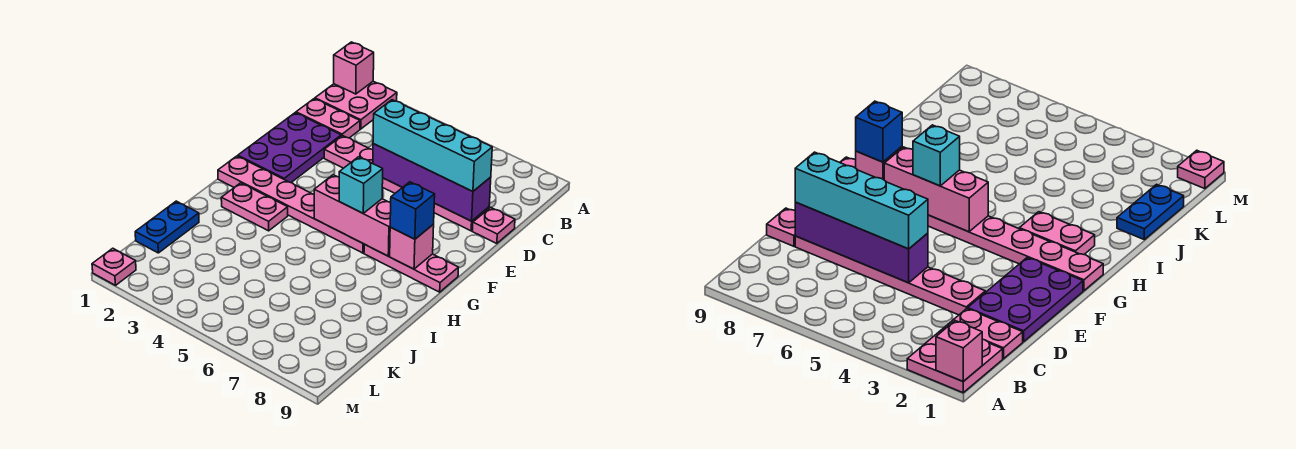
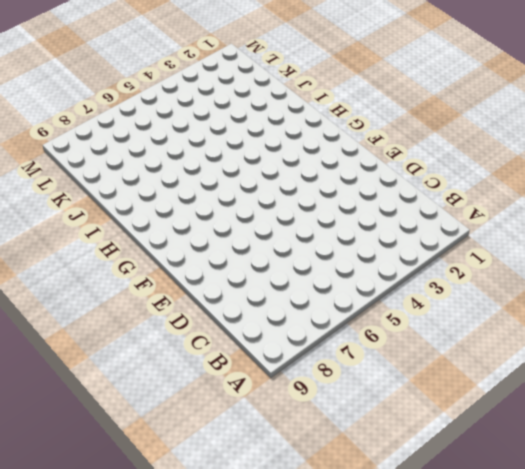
none -> pink plate A1:B2 level 1
none -> pink plate C1:C2 level 1
none -> purple plate D1:F2 level 1

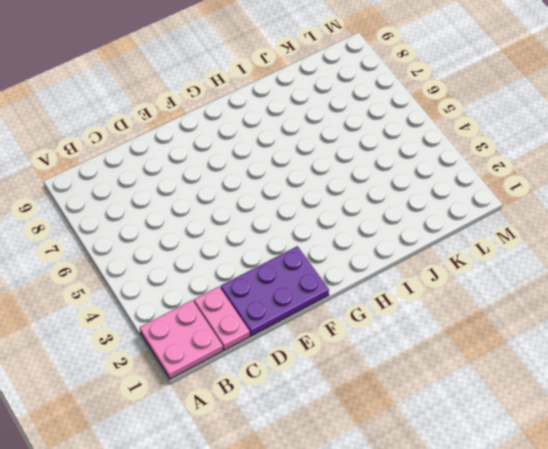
none -> pink plate D3:D8 level 1
none -> pink plate D9 level 1
none -> pink plate G1:G6 level 1

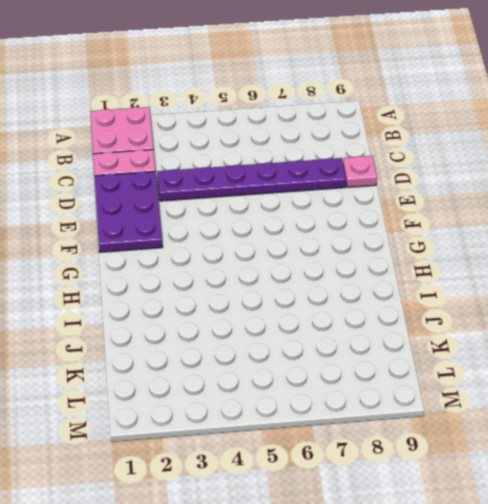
purple plate D3:D8 level 1 -> pink plate D3:D8 level 1
none -> pink plate G1:G6 level 1
none -> pink plate G7:G9 level 1
none -> pink plate H2:H3 level 1

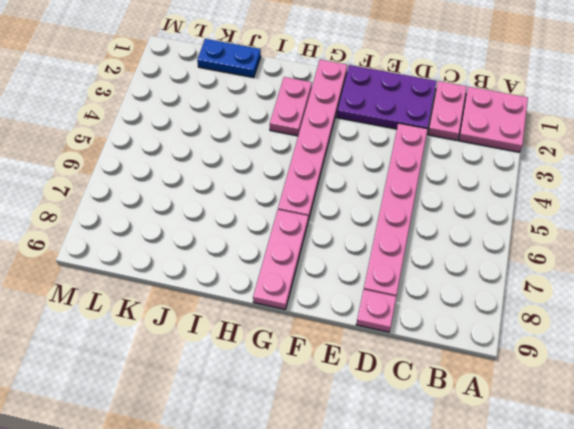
none -> pink plate M1 level 1
none -> pink brick A1 level 2
none -> purple brick D5:D8 level 2

